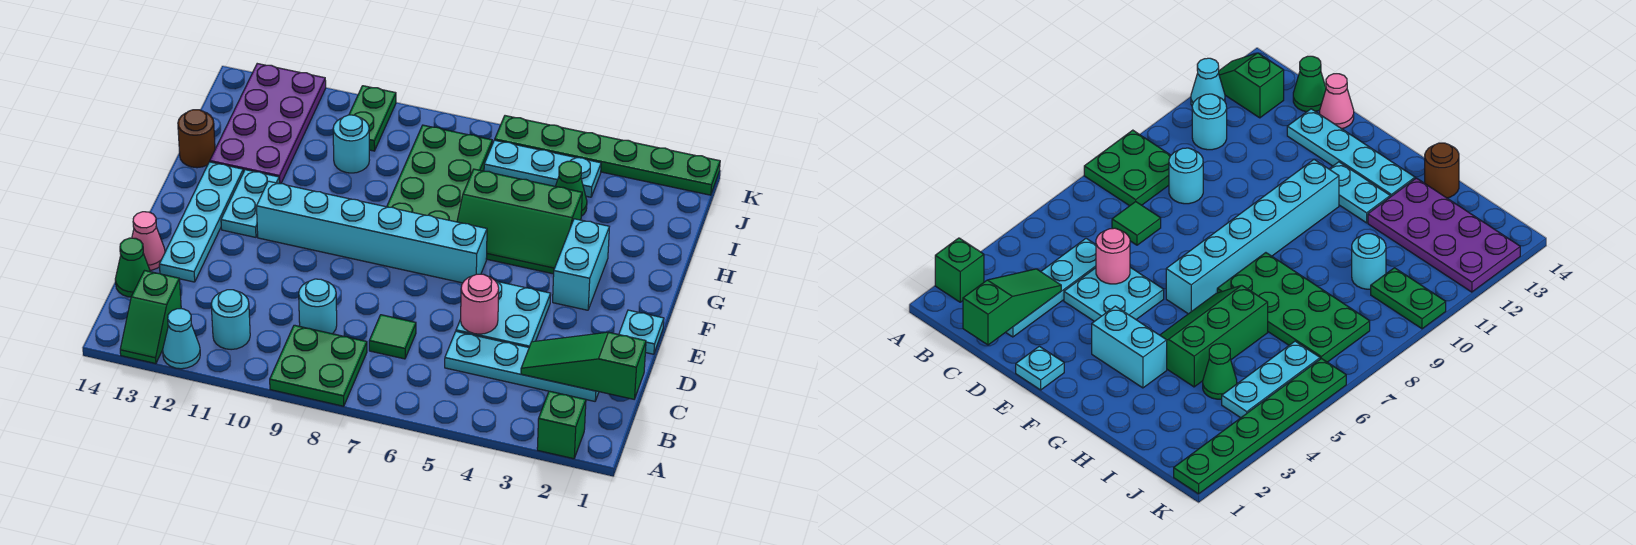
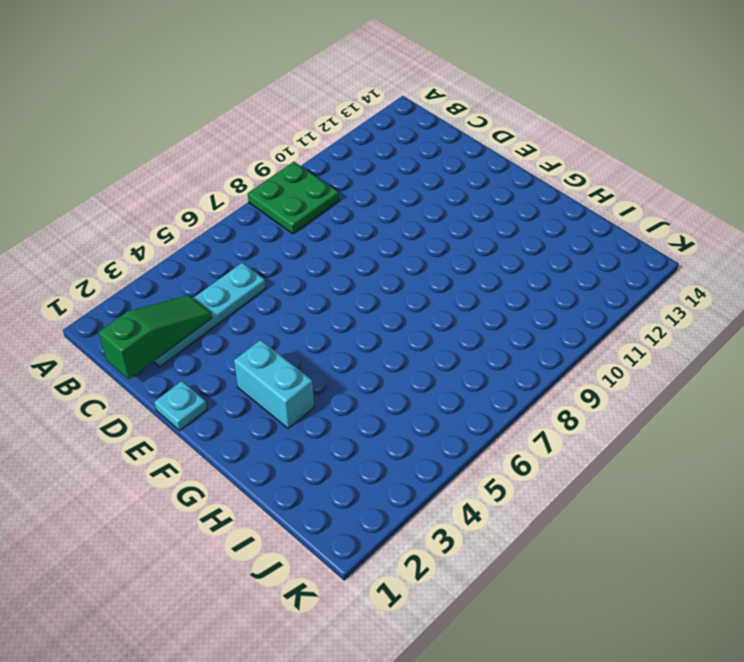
none -> green brick A2 level 1
none -> cyan cone A12 level 1
none -> green slope A13:B13 level 1 top B

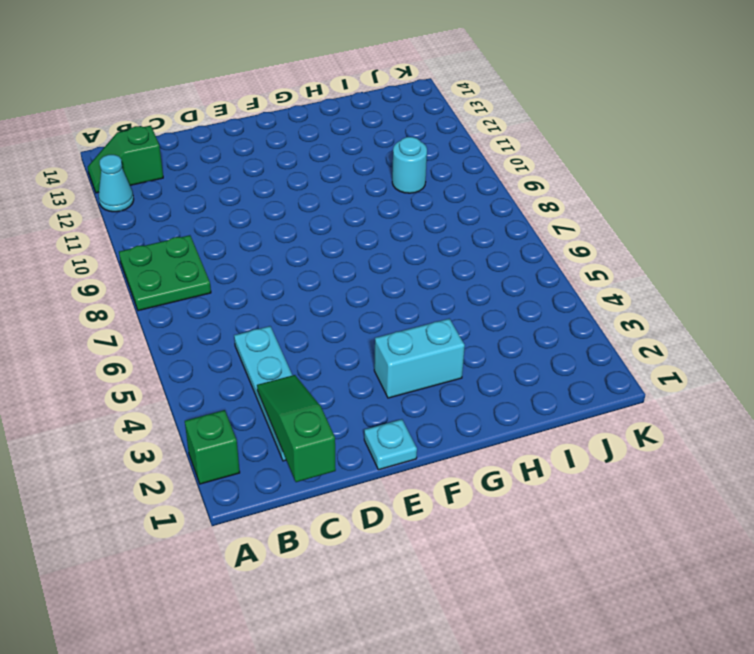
none -> cyan round brick B11 level 1
none -> green tile C7 level 1
none -> cyan round brick C9 level 1

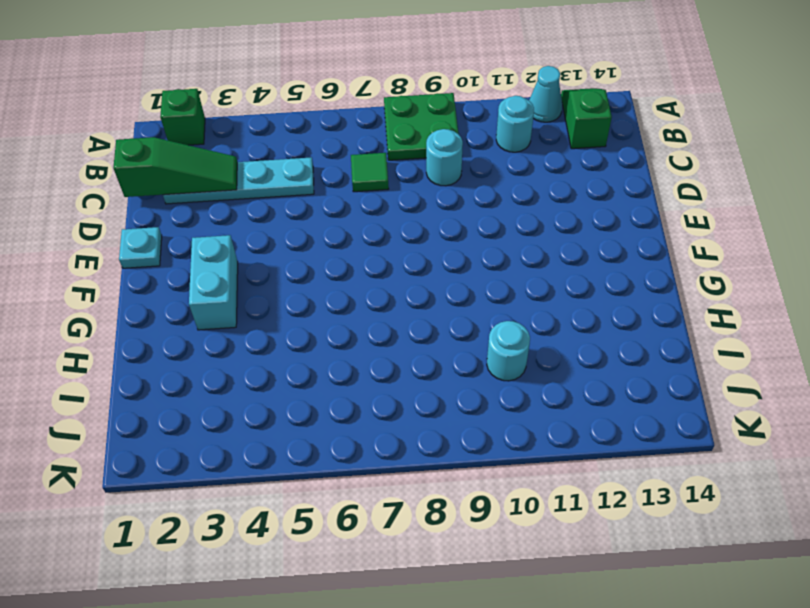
none -> green cone C14 level 1
none -> cyan plate D4:E5 level 1
none -> cyan plate D13:G13 level 1

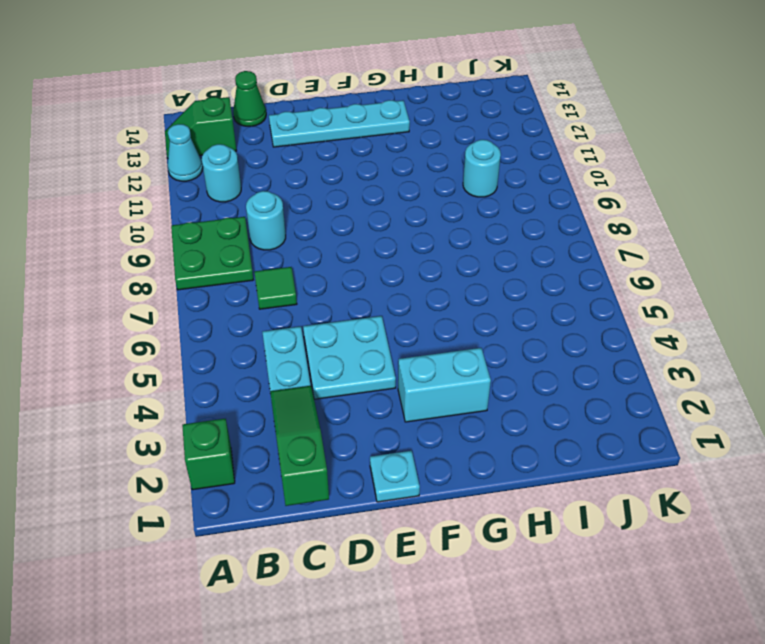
none -> pink cone D14 level 1
none -> cyan brick F6:F11 level 1
none -> cyan plate F12:G12 level 1

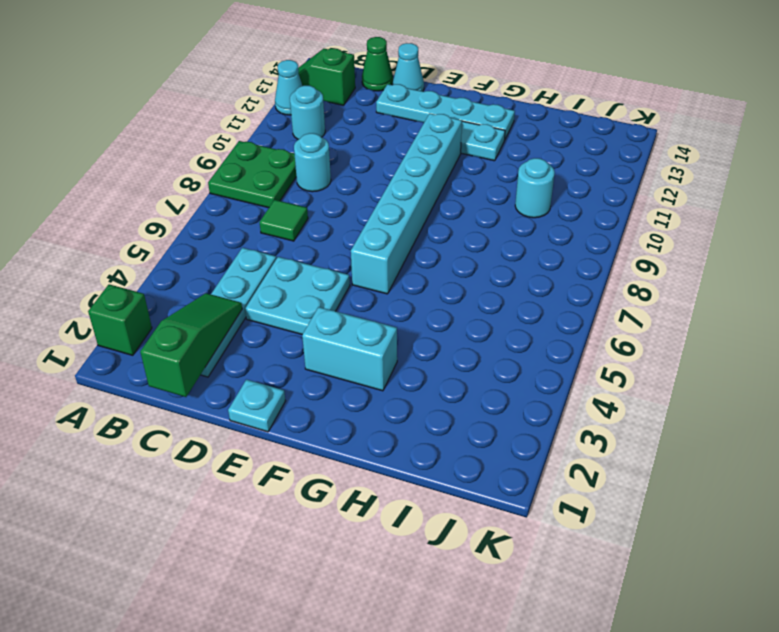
cyan cone D14 level 1 -> pink cone D14 level 1
none -> green slope G4:H6 level 1 top H
none -> green plate G7:J8 level 1
none -> purple plate H12:K13 level 1

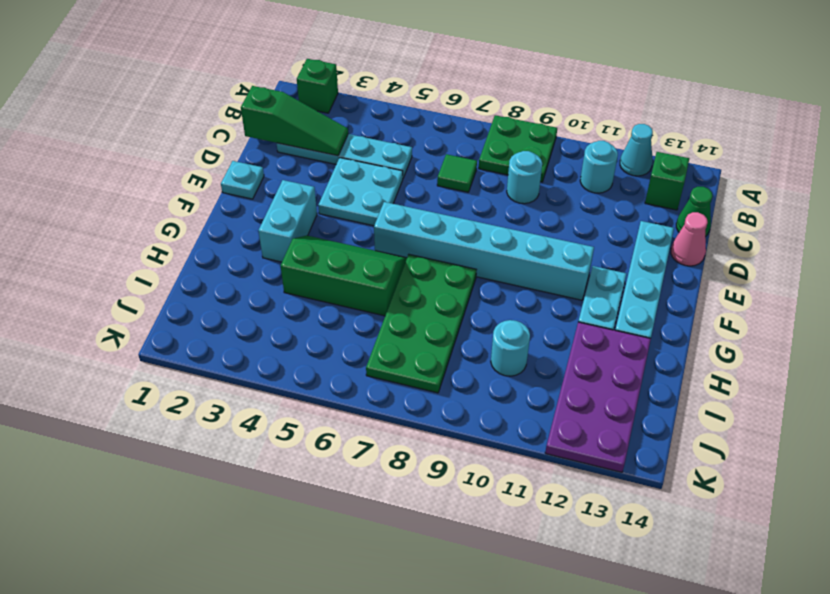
none -> brown round brick H14 level 1
none -> green cone I4 level 1
none -> cyan plate J4:J6 level 1

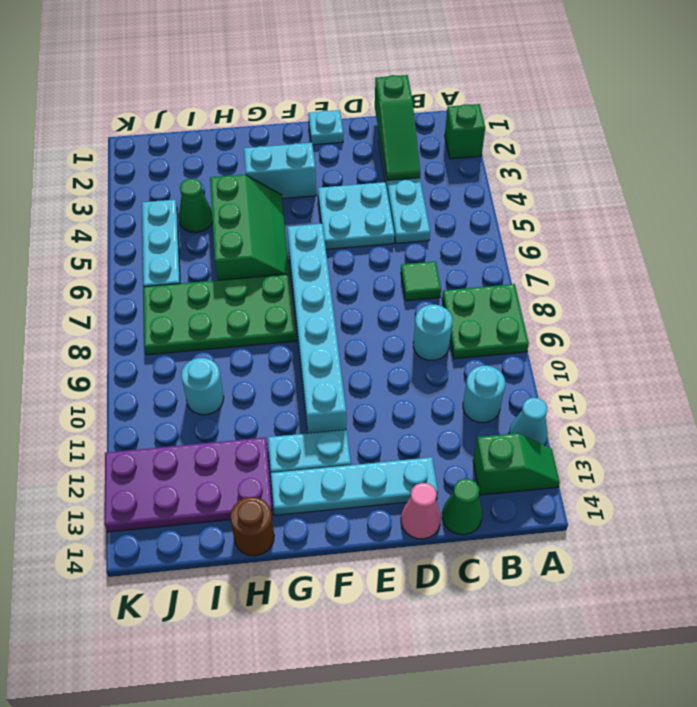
none -> green plate J10:K10 level 1
none -> green plate K1:K6 level 1
none -> pink round brick D5 level 2

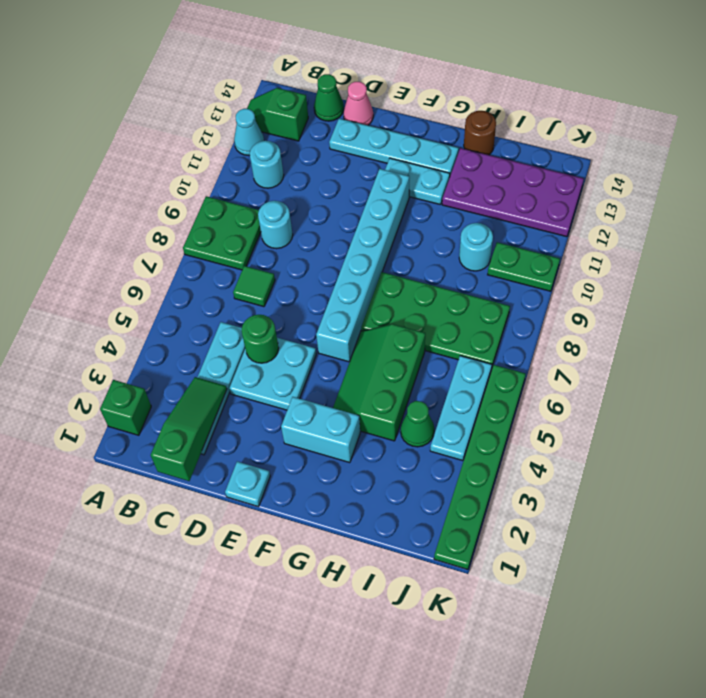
green round brick D5 level 2 -> pink round brick D5 level 2

